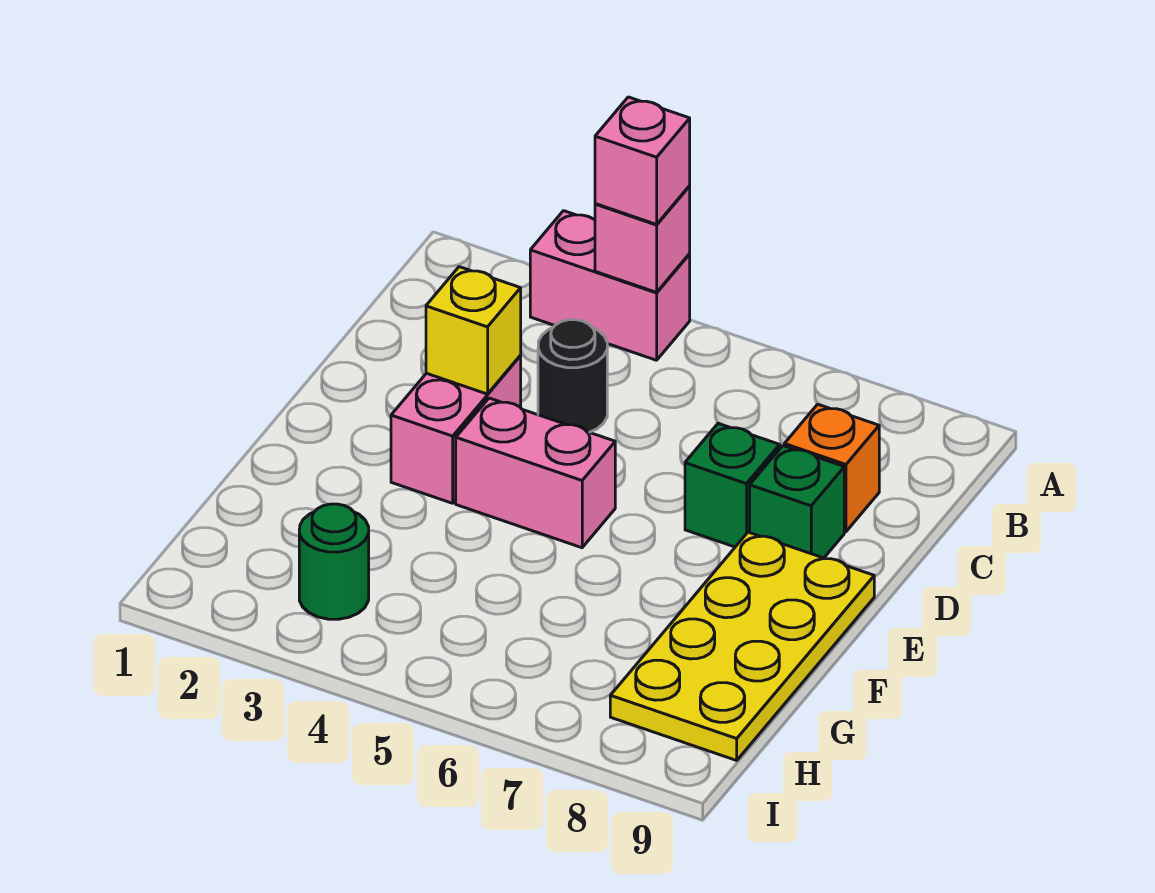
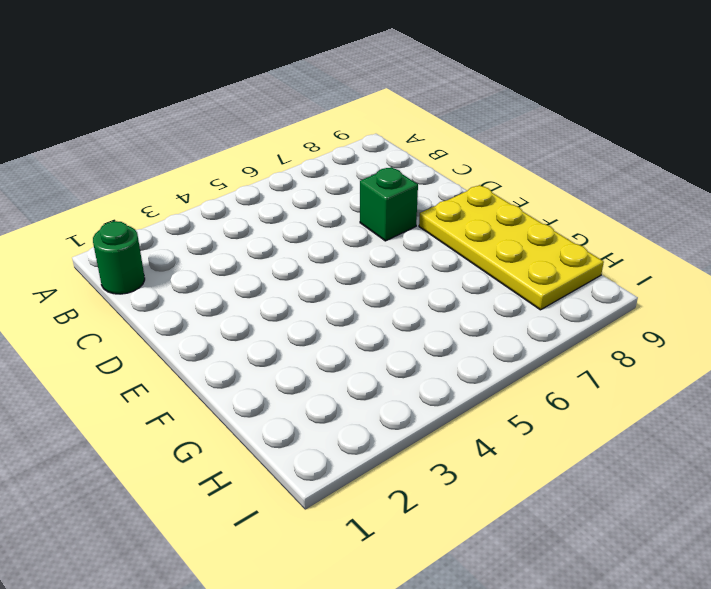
green round brick B1 level 1 -> green round brick H3 level 1
none -> pink brick A3:A4 level 1
none -> black round brick C4 level 1
none -> orange brick C8 level 1

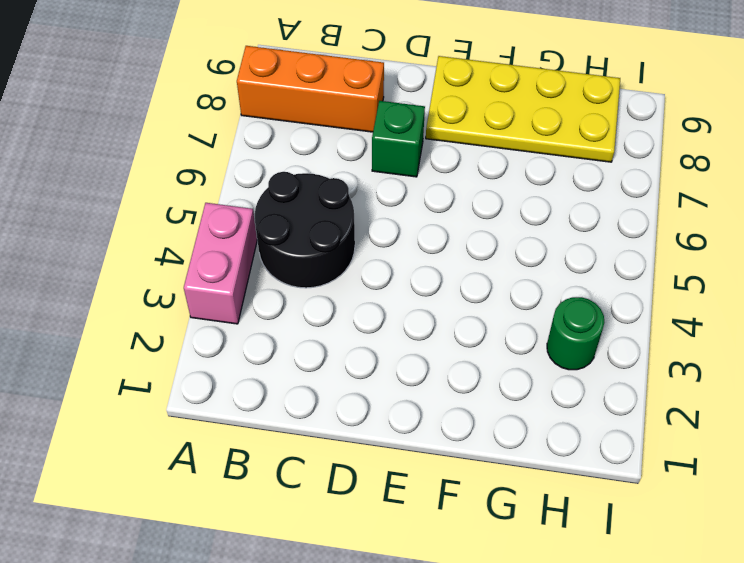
orange brick A8:C8 level 1 -> orange brick C8 level 1
black round brick B4:C5 level 1 -> black round brick C4 level 1
none -> pink brick D3:E3 level 1
none -> green brick D8 level 1
none -> pink brick E4:E5 level 1

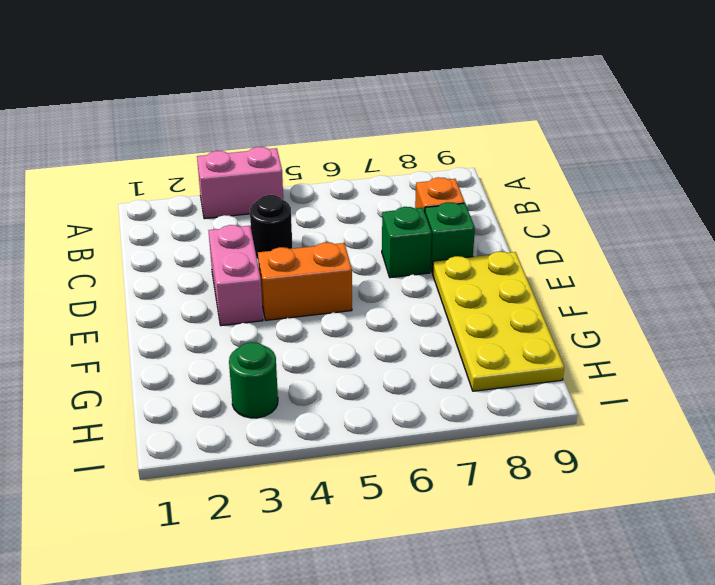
orange brick E4:E5 level 1 -> pink brick E4:E5 level 1
none -> pink brick A4 level 2
none -> yellow brick D3 level 2
none -> pink brick A4 level 3

